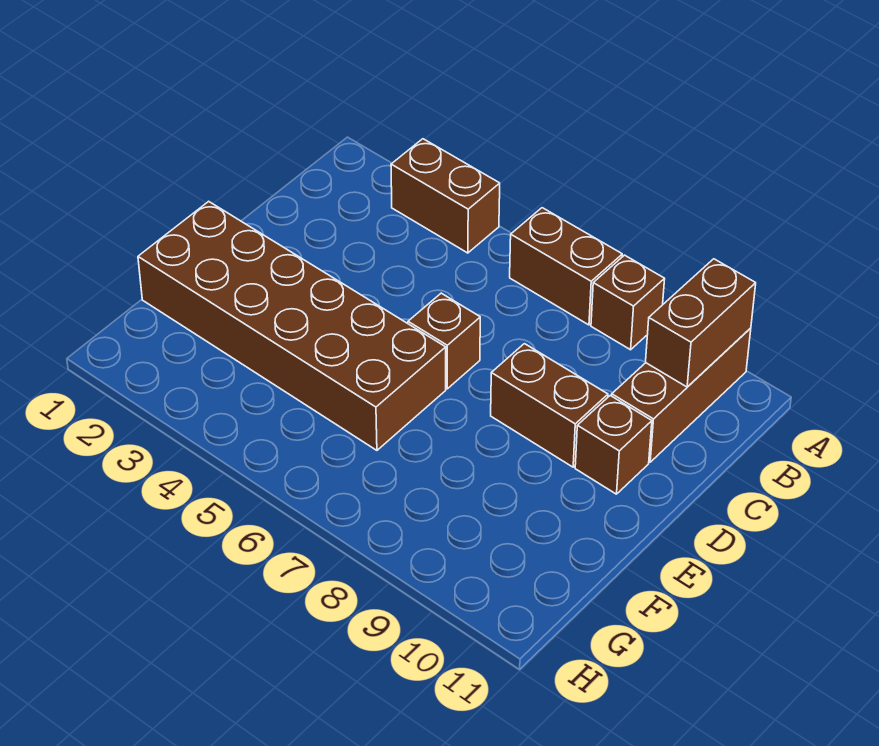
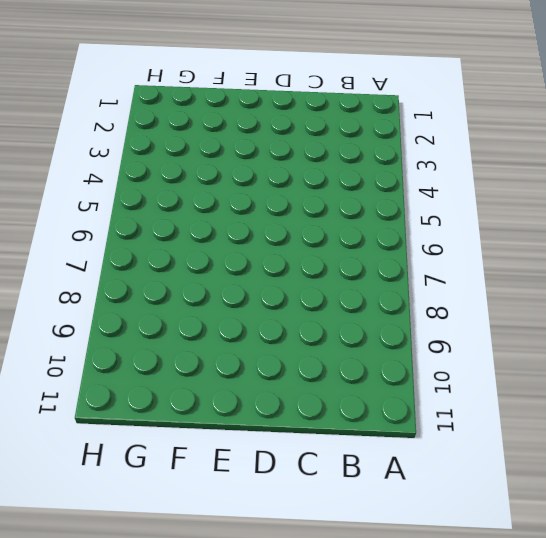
none -> brown brick A3:A4 level 1
none -> brown brick A6:A7 level 1

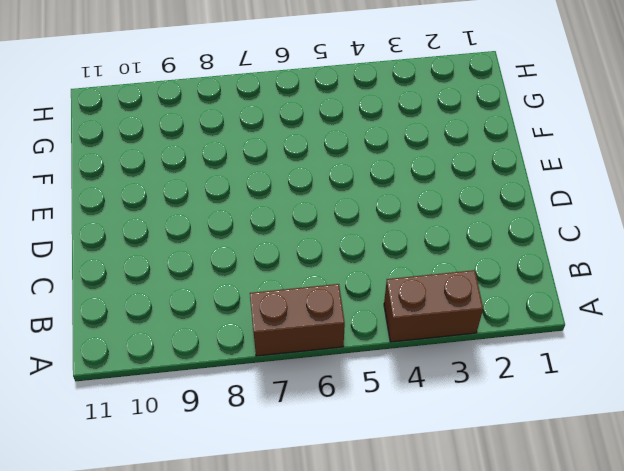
none -> brown brick A8 level 1
none -> brown brick A10:C10 level 1

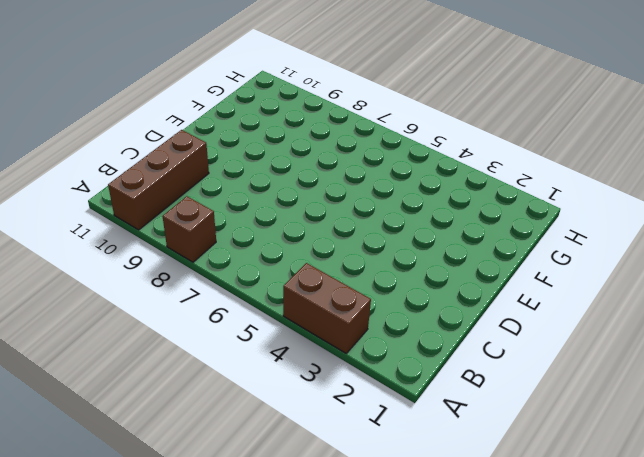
none -> brown brick A6:A7 level 1
none -> brown brick D6 level 1

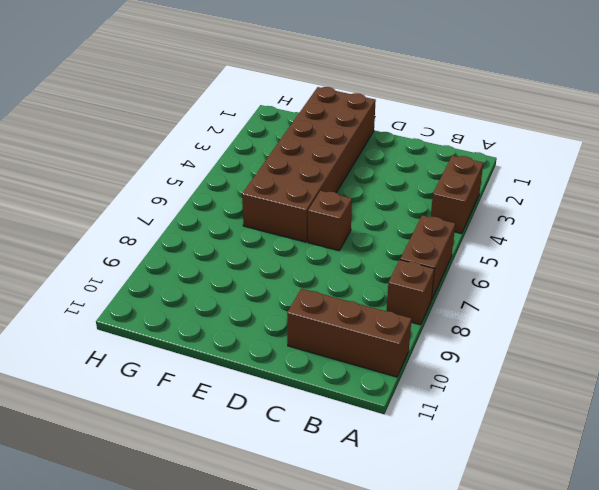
none -> brown brick D8:D9 level 1
none -> brown brick D10 level 1

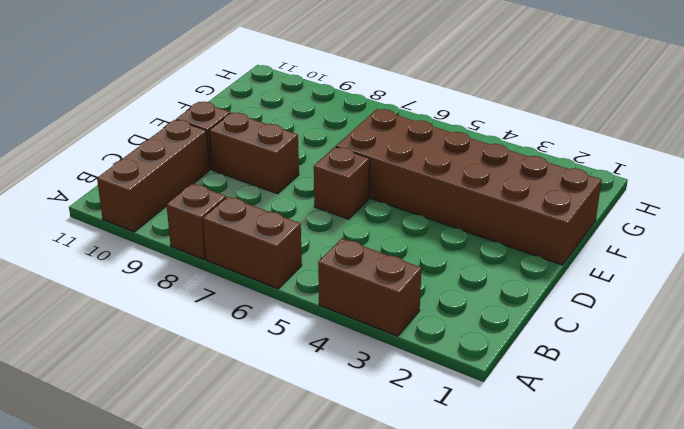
none -> brown brick A10:B10 level 2

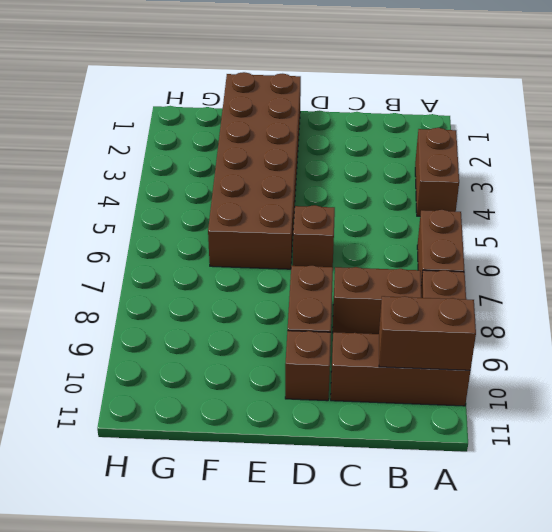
brown brick B8:C8 level 1 -> none

